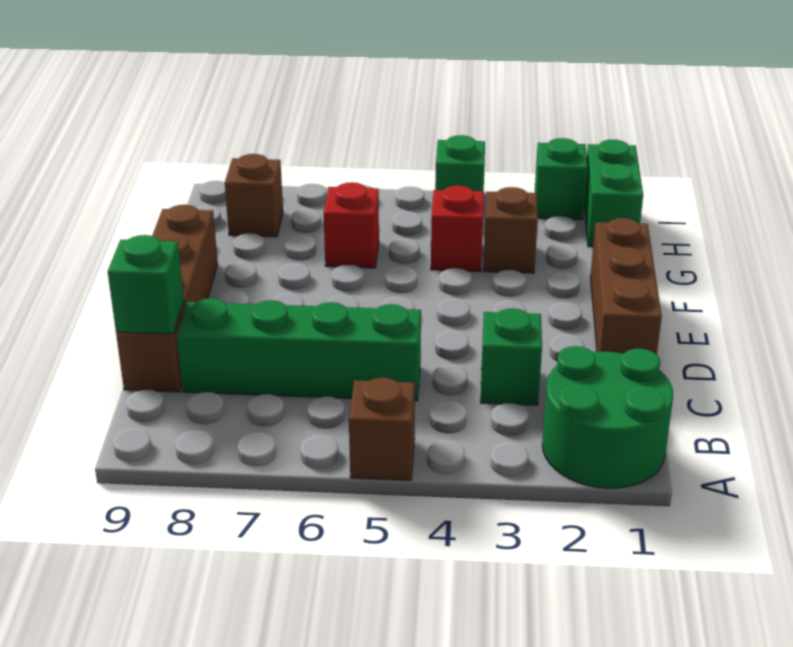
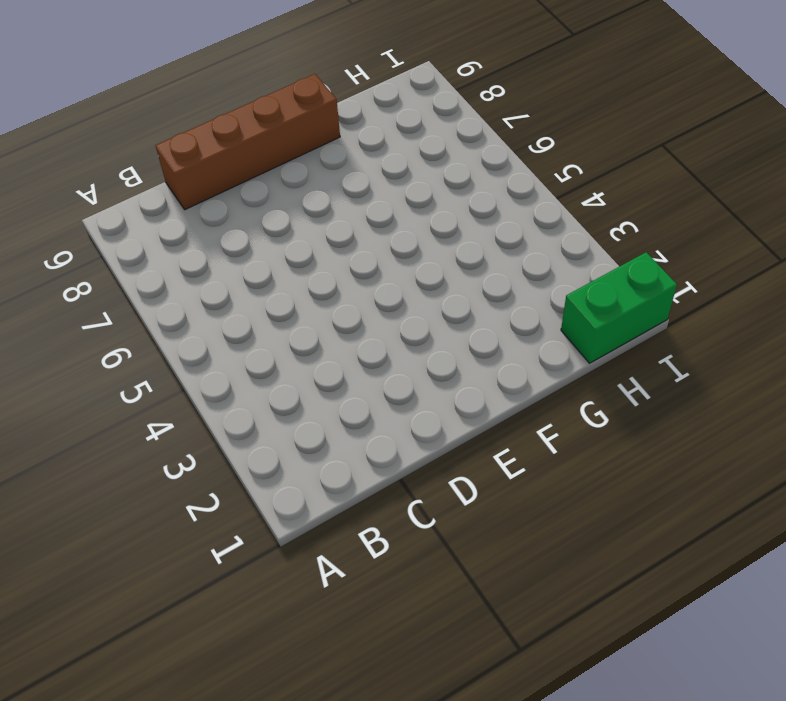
none -> green round brick A1:B2 level 1
none -> brown brick A5 level 1
none -> green brick C3 level 1

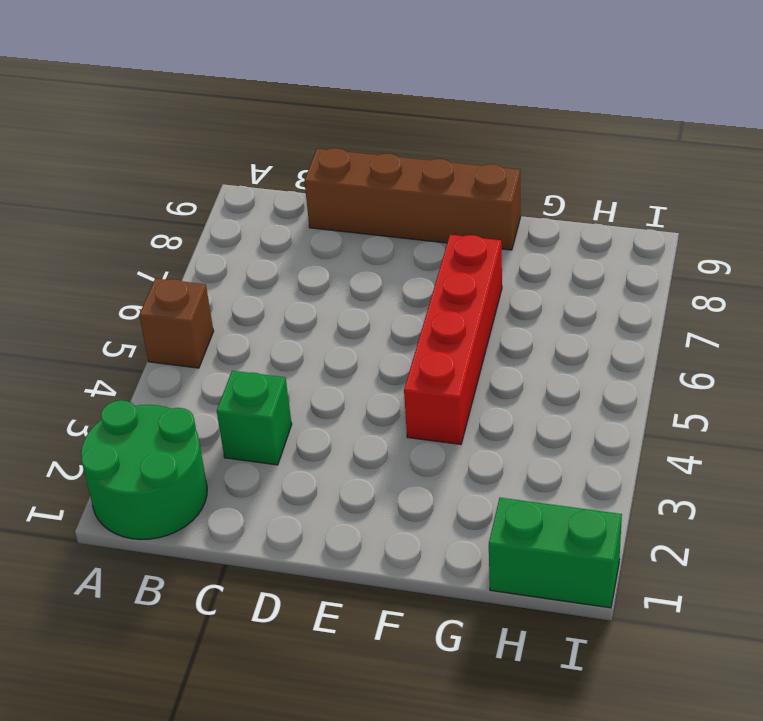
red brick F4:F7 level 1 -> none
none -> green brick C5:C8 level 1
none -> brown brick D1:F1 level 1
none -> brown brick G3 level 1

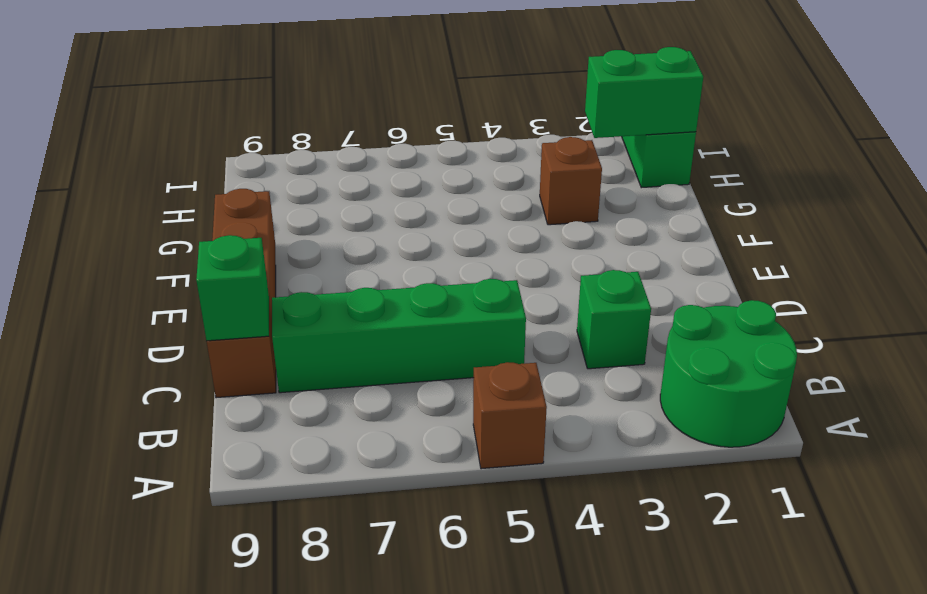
green brick H1:H2 level 2 -> none
none -> brown brick D1:F1 level 1
none -> red brick G4 level 1
none -> red brick G6 level 1

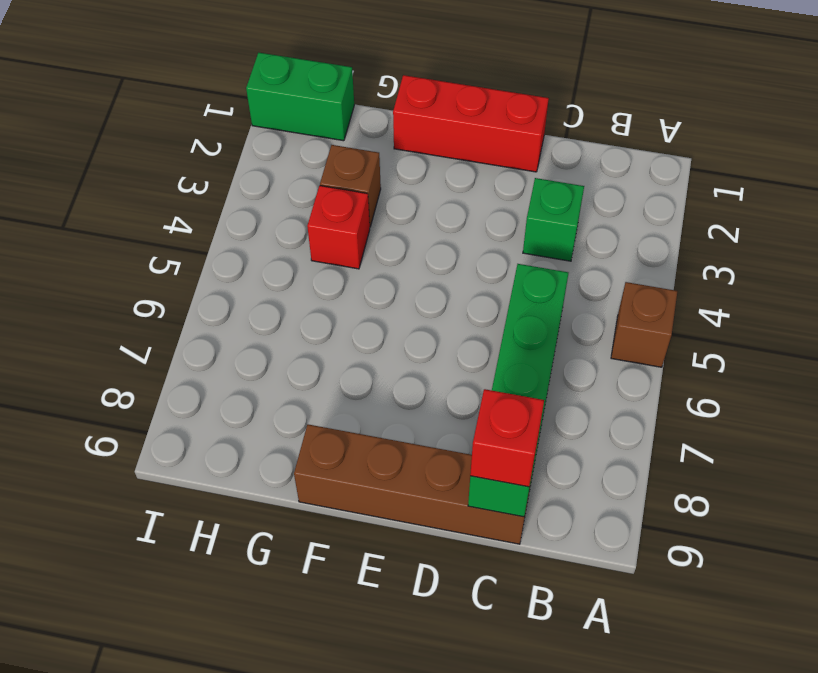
red brick C9 level 3 -> red brick G6 level 1
red brick D1:F1 level 1 -> brown brick D1:F1 level 1
none -> green round brick A1:B2 level 1
none -> brown brick H8 level 1
none -> green brick I2 level 1

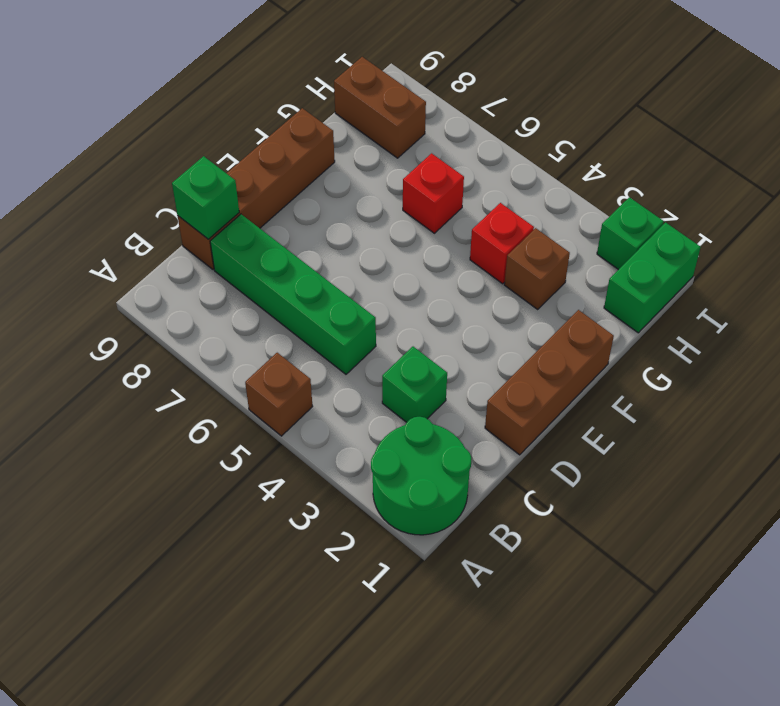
brown brick H8:H9 level 1 -> brown brick H8 level 1
none -> green brick I4 level 1

